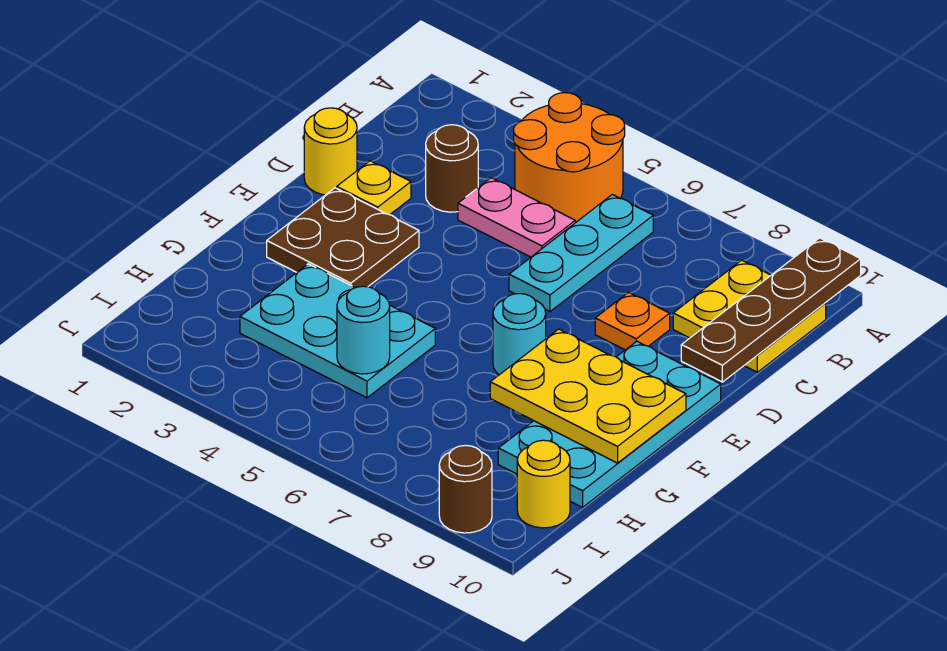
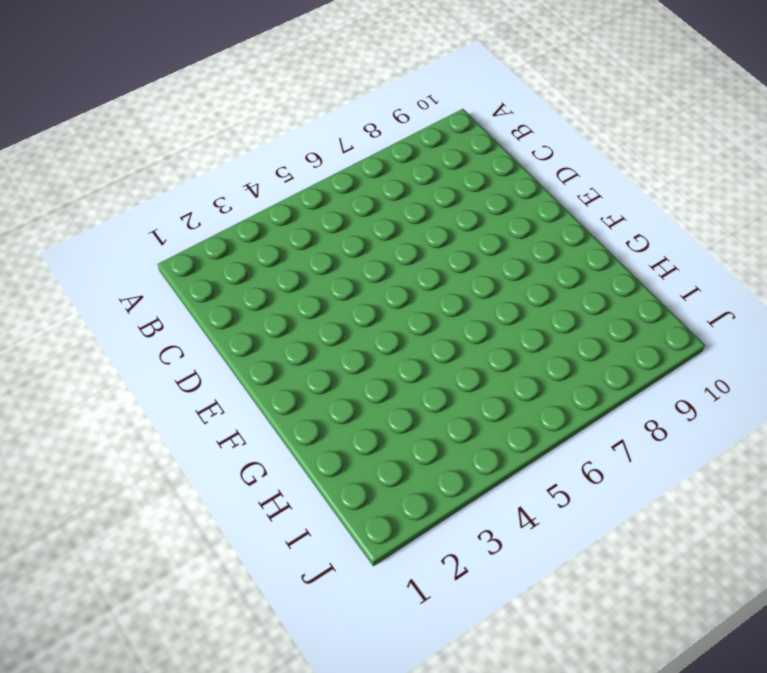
none -> orange round brick A4:B5 level 1
none -> cyan plate B6:D6 level 1
none -> yellow plate B9:C10 level 1

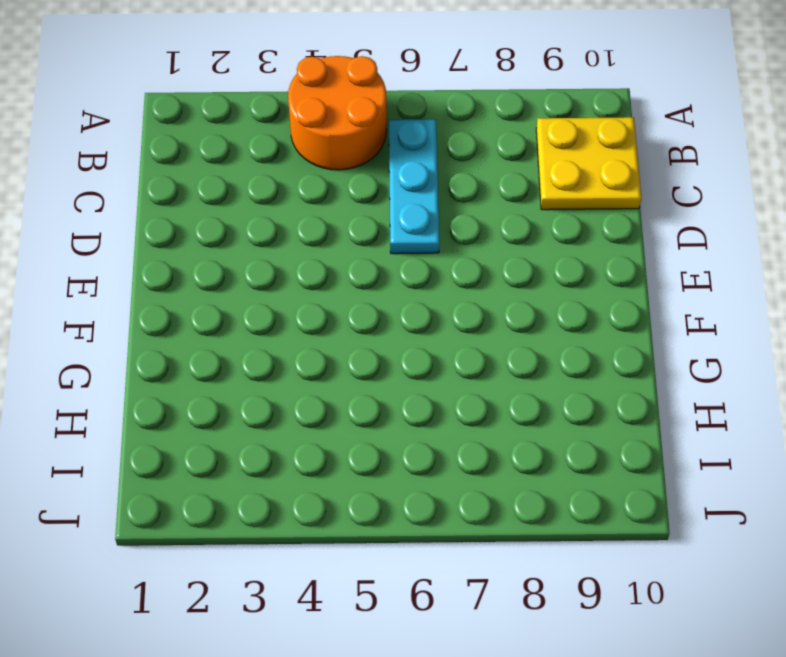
none -> brown round brick C3 level 1
none -> pink plate C4:C5 level 1
none -> yellow round brick D1 level 1

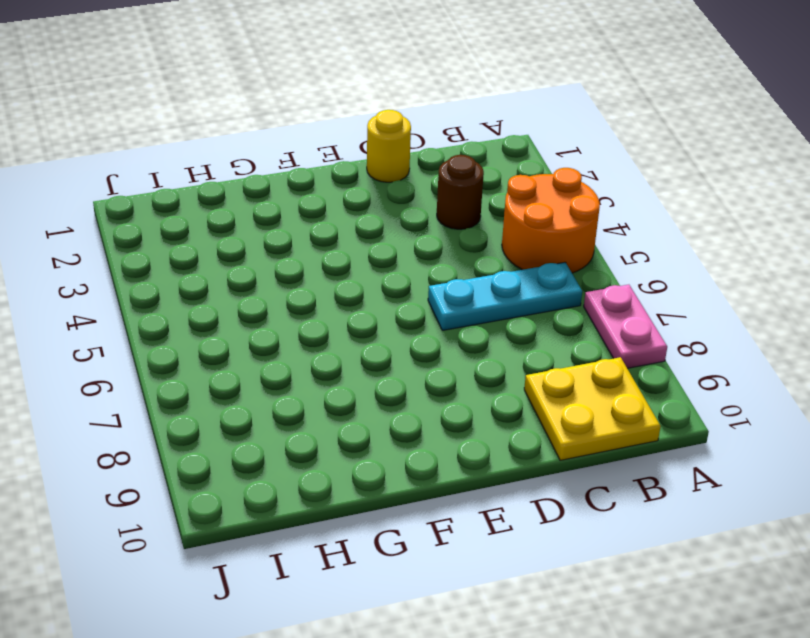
pink plate A7:A8 level 1 -> pink plate C4:C5 level 1
none -> yellow plate D2 level 1
none -> orange plate D8 level 1
none -> brown plate E2:F3 level 1

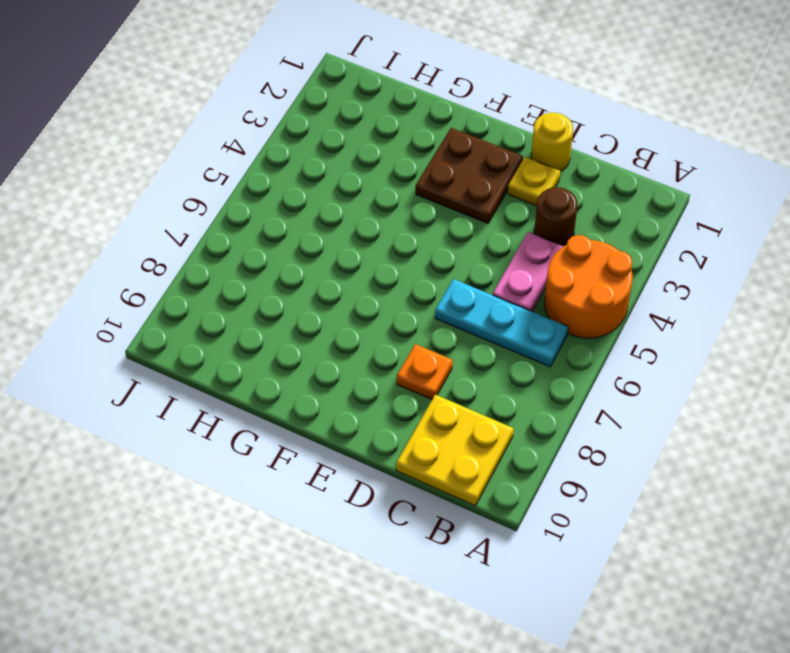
none -> cyan plate E9:H10 level 1
none -> cyan round brick F7 level 1
none -> cyan plate G3:H5 level 1

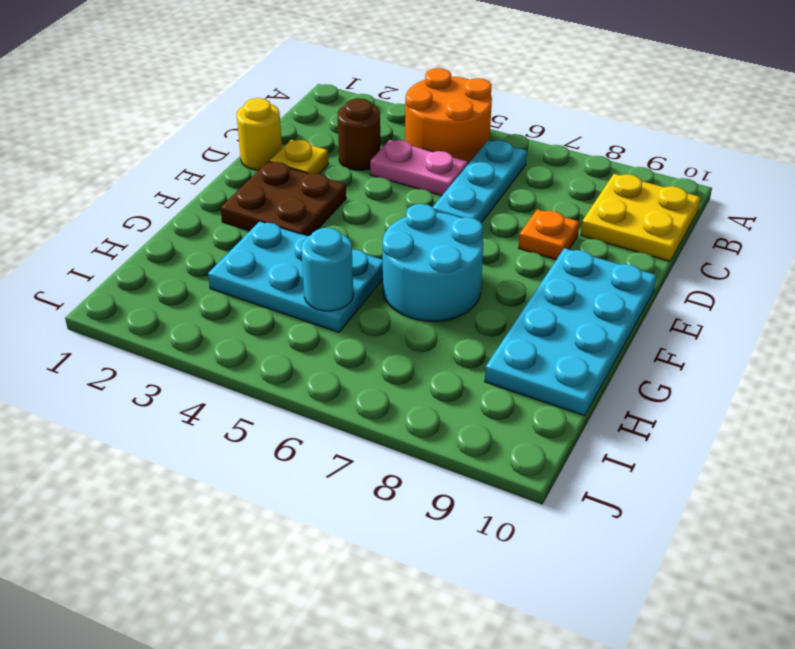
cyan round brick F6:G7 level 1 -> cyan round brick F7 level 1
none -> yellow round brick I10 level 1
none -> brown round brick J9 level 1
none -> brown plate A10:D10 level 2

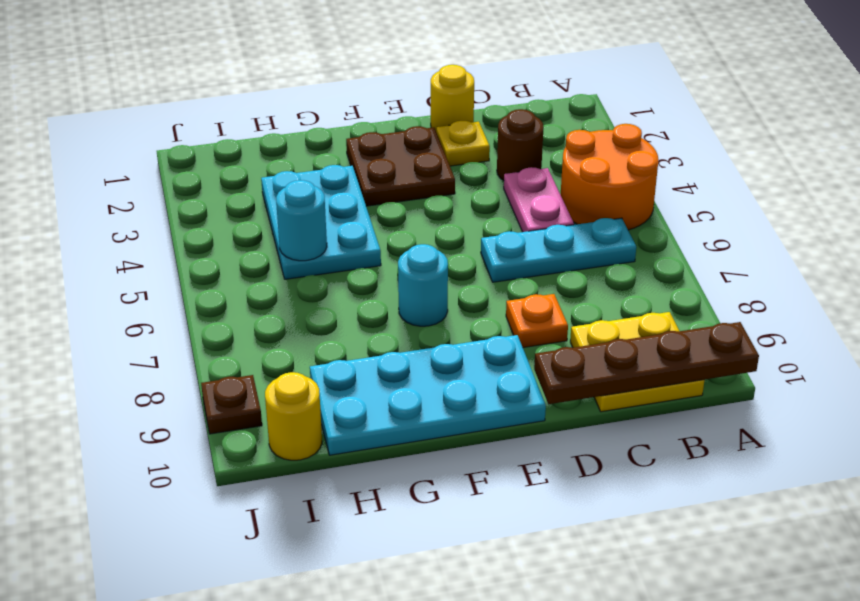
brown plate J9 level 1 -> brown round brick J9 level 1
none -> yellow plate F8:G10 level 2

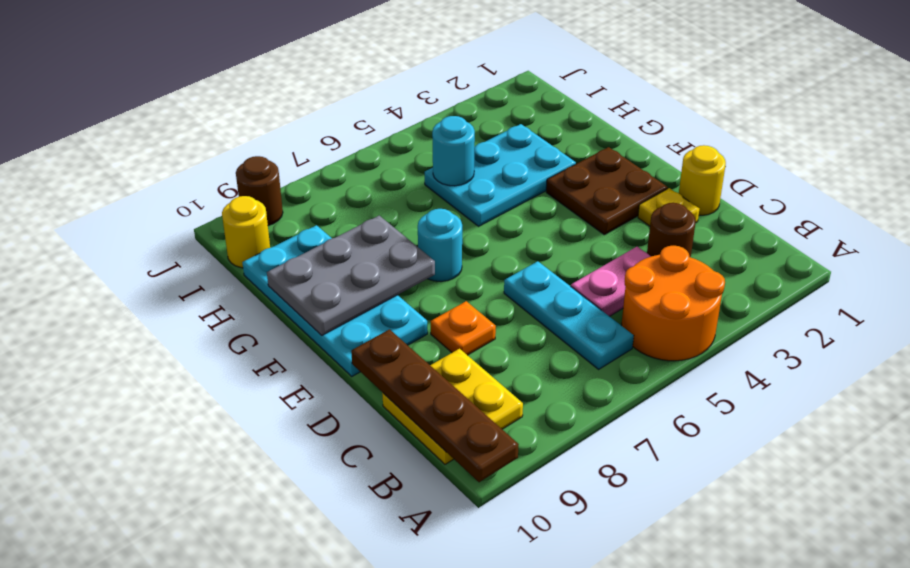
grey plate F8:G10 level 2 -> yellow plate F8:G10 level 2

